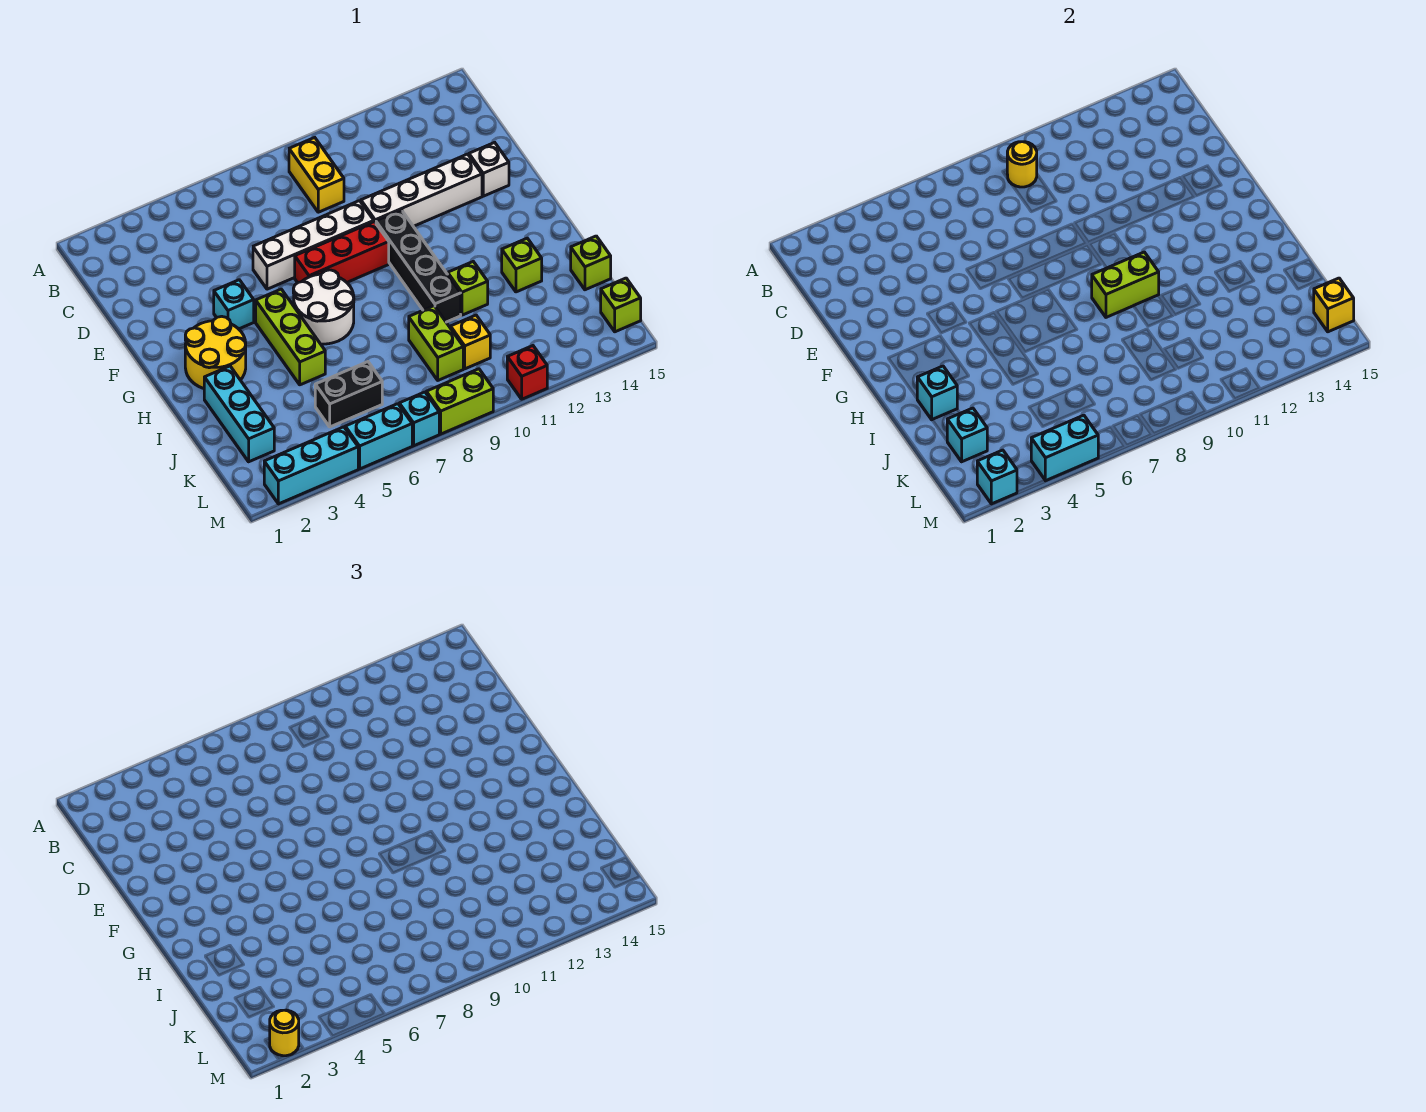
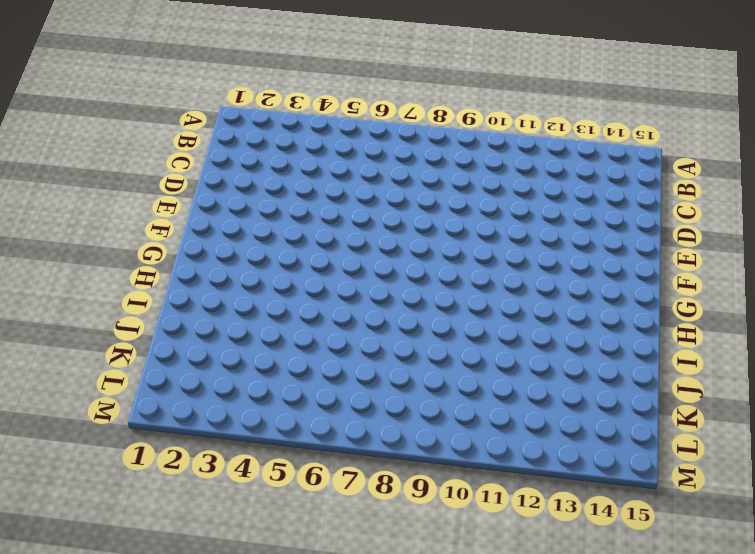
none -> yellow brick B9:C9 level 1
none -> white brick E6:E9 level 1
none -> white brick E10:E13 level 1
none -> white brick E14 level 1

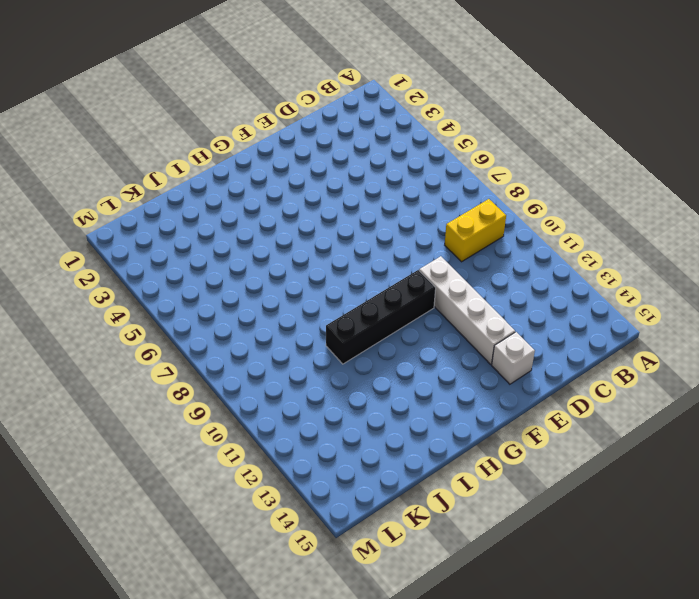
none -> white brick E6:E9 level 1
none -> cyan brick F4 level 1
none -> red brick F7:F9 level 1
none -> yellow round brick G2:H3 level 1

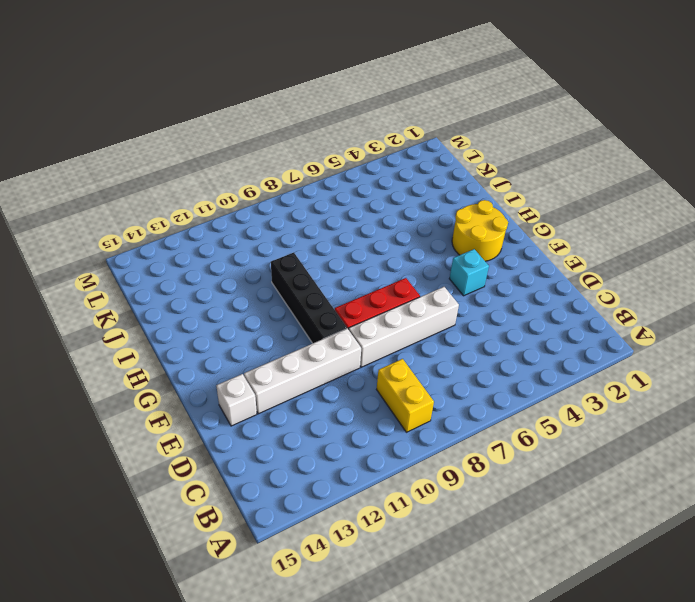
none -> lime brick G5:I5 level 1
none -> white round brick G6:H7 level 1
none -> cyan brick I2:K2 level 1
none -> lime brick I11 level 1

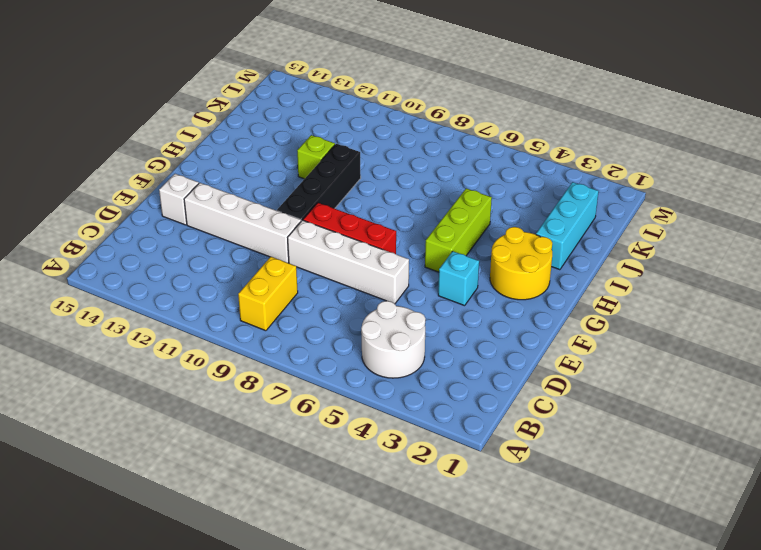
white round brick B4:C5 level 1 -> white round brick G6:H7 level 1
none -> lime brick I13 level 1
none -> lime brick J9:K9 level 1
none -> lime brick J15 level 1
none -> black brick K5:K6 level 1

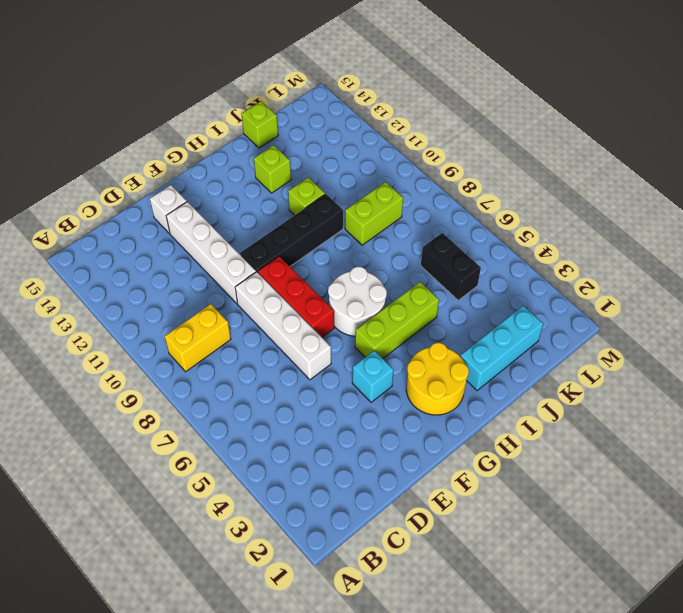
none -> yellow brick K10 level 1
none -> lime brick L15 level 1
none -> cyan brick M2:M4 level 1
none -> cyan brick M5:M6 level 1

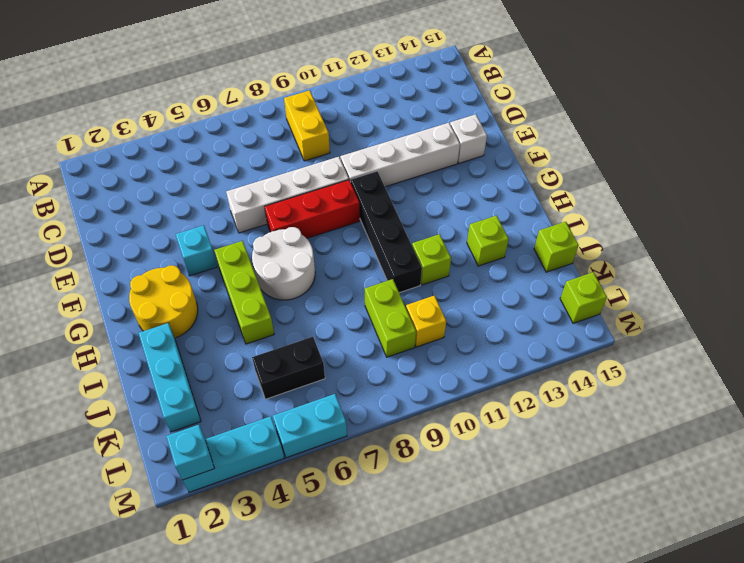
none -> cyan brick M7 level 1
none -> lime brick M8:M9 level 1
none -> red brick M11 level 1
none -> yellow round brick B9 level 2

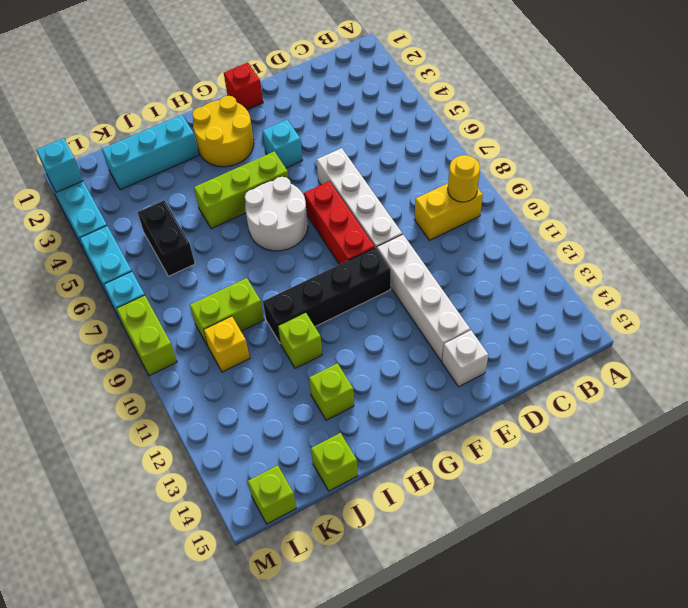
red brick F1 level 1 -> red brick M11 level 1
none -> lime brick H9:H10 level 2
none -> cyan brick I2 level 2
none -> cyan brick K2 level 2
none -> yellow brick L15 level 2

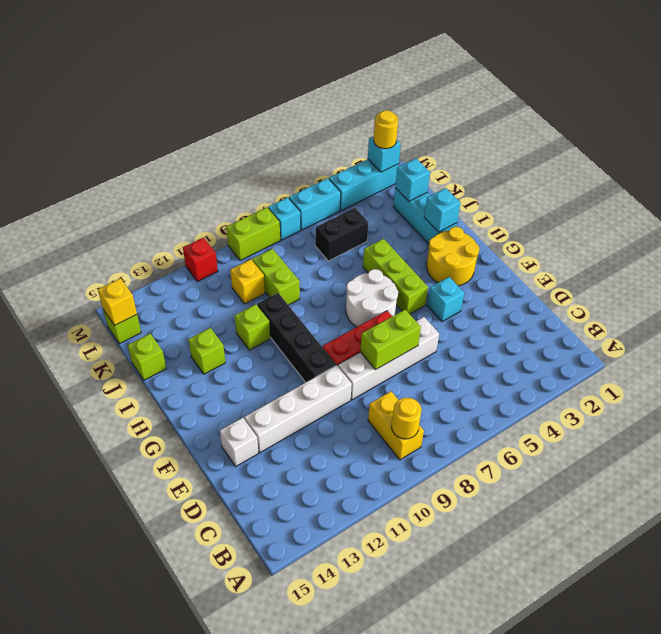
lime brick E7:E8 level 2 -> lime brick H9:H10 level 2
none -> cyan brick M4:M5 level 2

